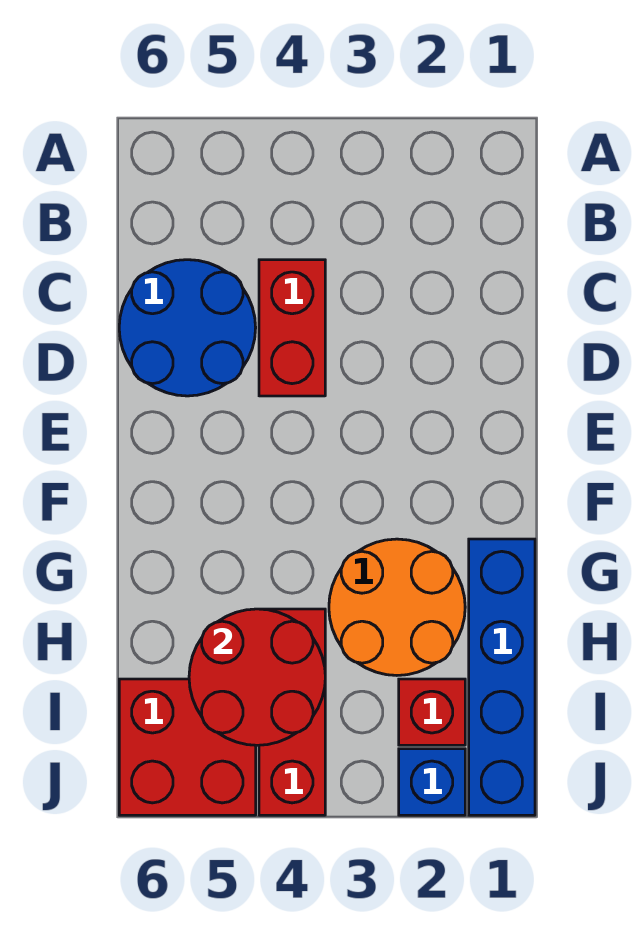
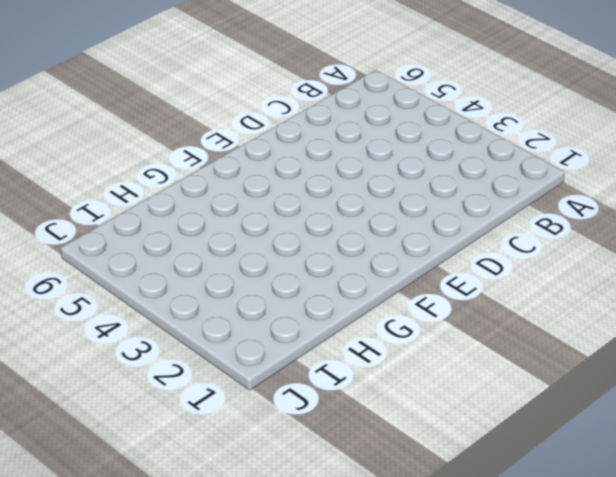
none -> red brick C4:D4 level 1
none -> blue round brick C5:D6 level 1

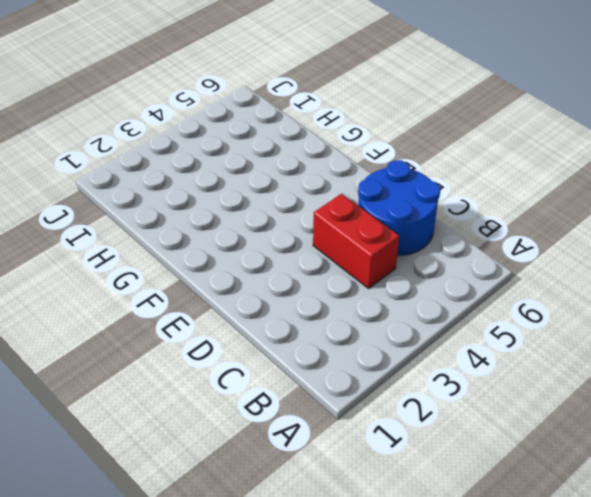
none -> blue brick G1:J1 level 1
none -> orange round brick G2:H3 level 1

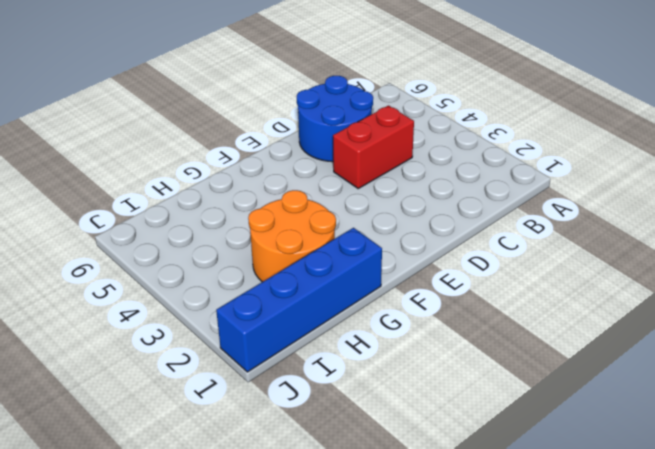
none -> red brick H4:J4 level 1
none -> red brick I2 level 1

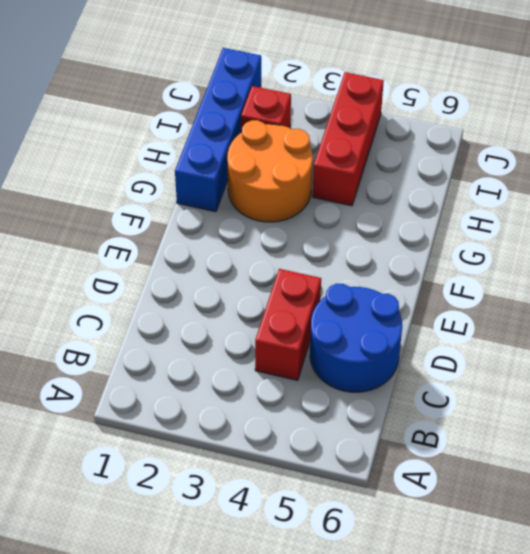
none -> red brick I5:J6 level 1
none -> blue brick J2 level 1

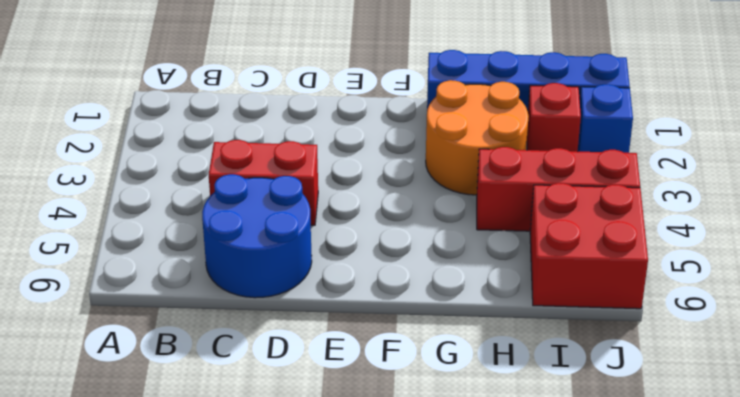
none -> red round brick H4:I5 level 2

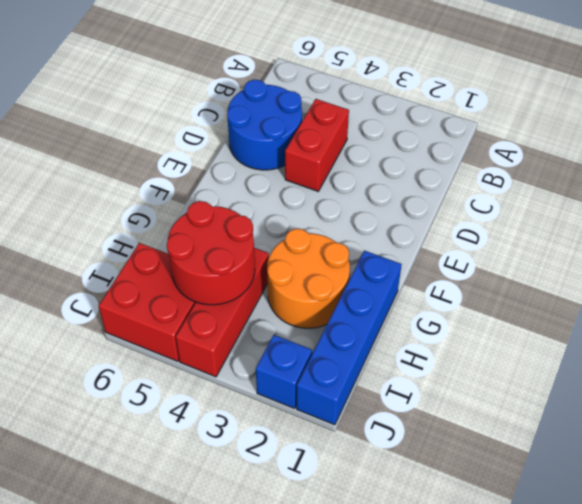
none -> red brick I2 level 1

